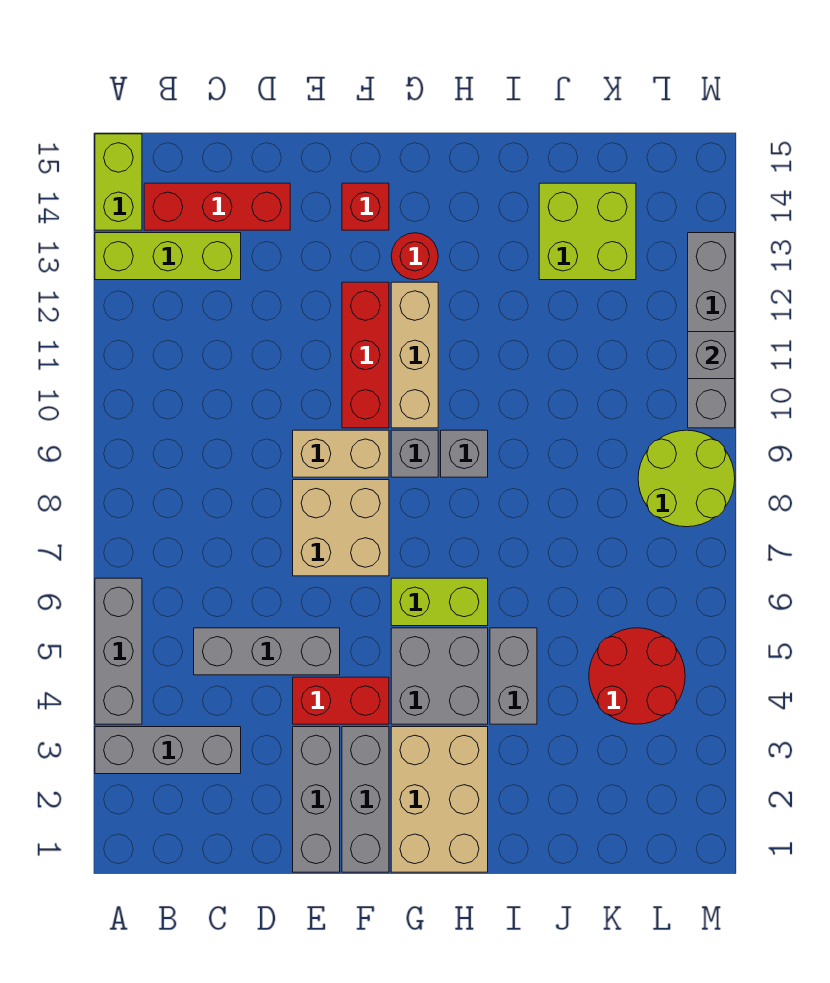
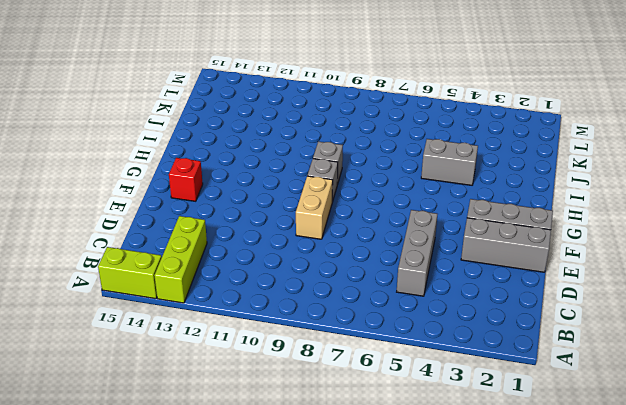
none -> grey brick A3:C3 level 1
none -> grey brick A4:A6 level 1
none -> red brick B14:D14 level 1

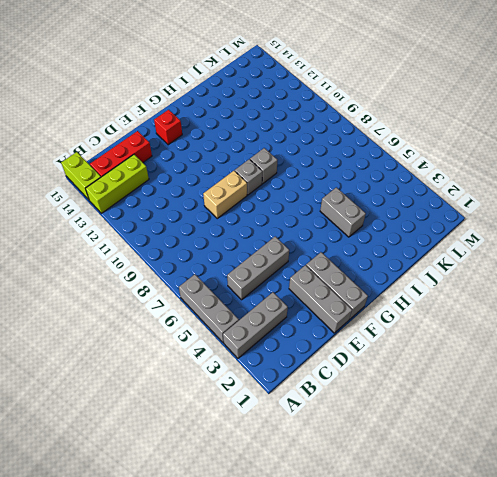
none -> red brick E4:F4 level 1
none -> tan brick E7:F8 level 1
none -> red brick F10:F12 level 1

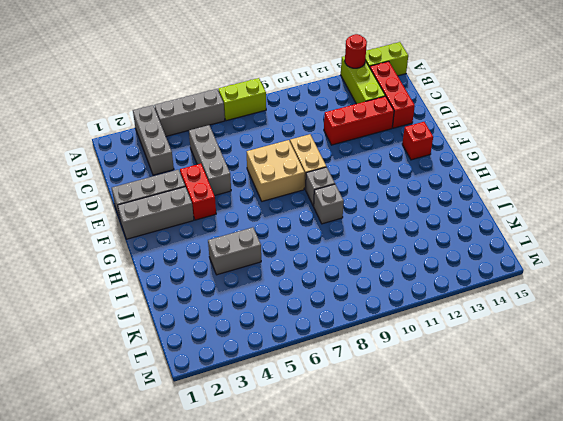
lime brick A7:A8 level 1 -> lime brick G6:H6 level 1
red round brick A13 level 2 -> red round brick G13 level 1
red brick D11:D13 level 1 -> red brick F10:F12 level 1
none -> tan brick G1:H3 level 1
none -> grey brick G4:H5 level 1
none -> tan brick G10:G12 level 1

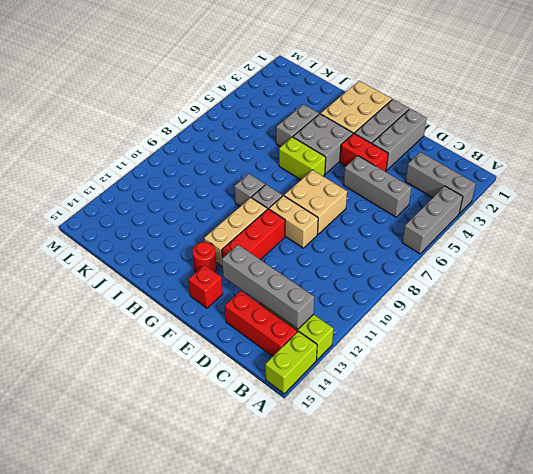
grey brick B13:E13 level 2 -> grey brick M10:M13 level 1
none -> lime brick J13:K14 level 1
none -> red round brick K4:L5 level 1
none -> lime round brick L8:M9 level 1

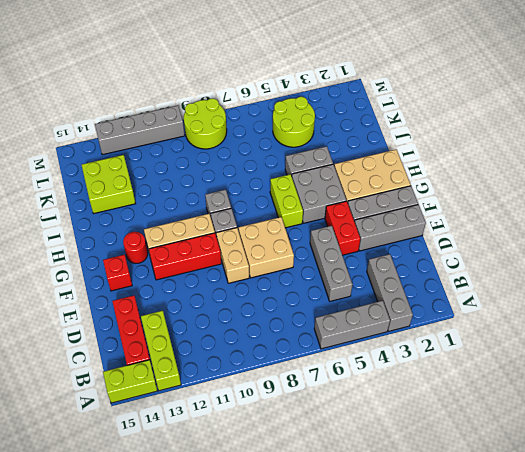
lime round brick K4:L5 level 1 -> red round brick K4:L5 level 1
none -> grey brick M11 level 2

